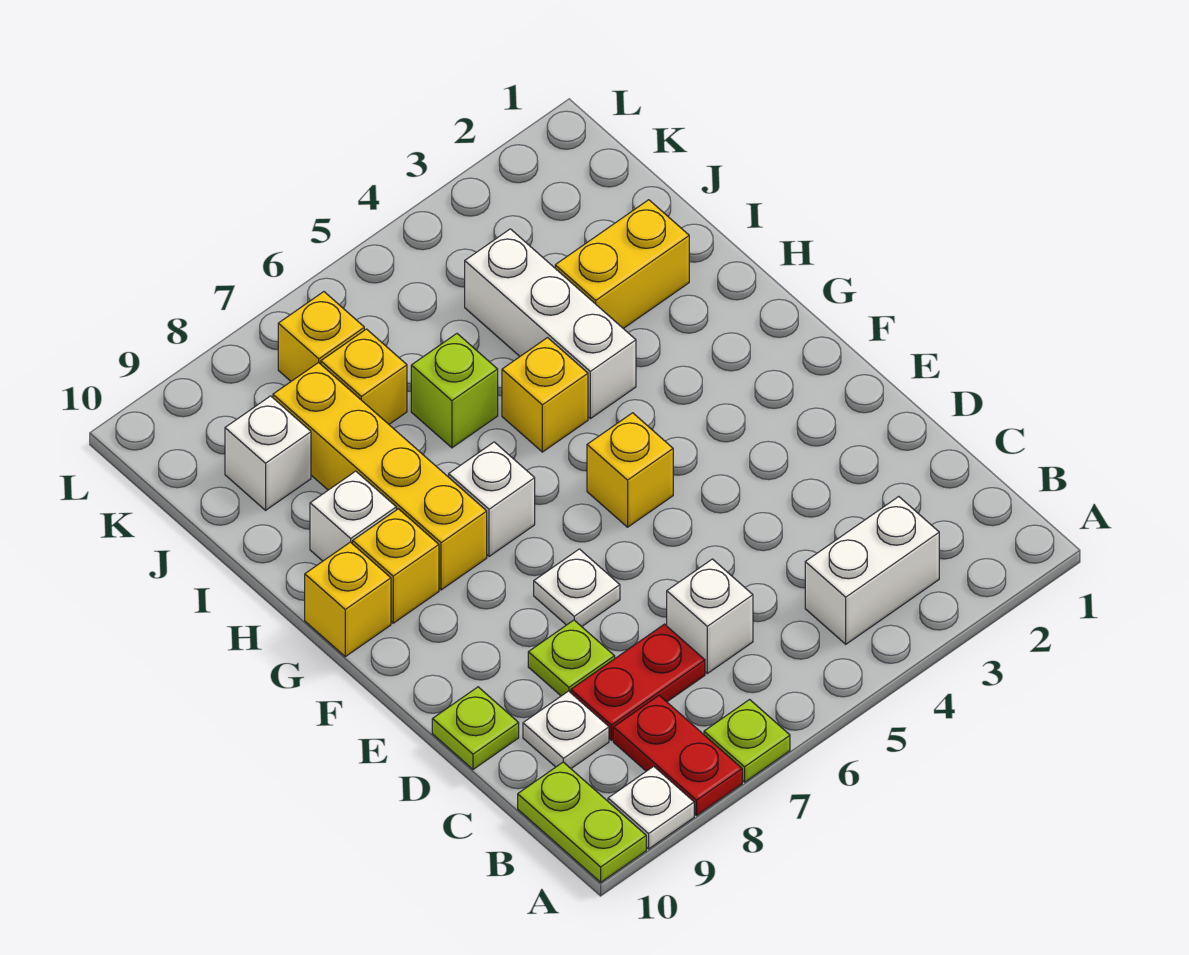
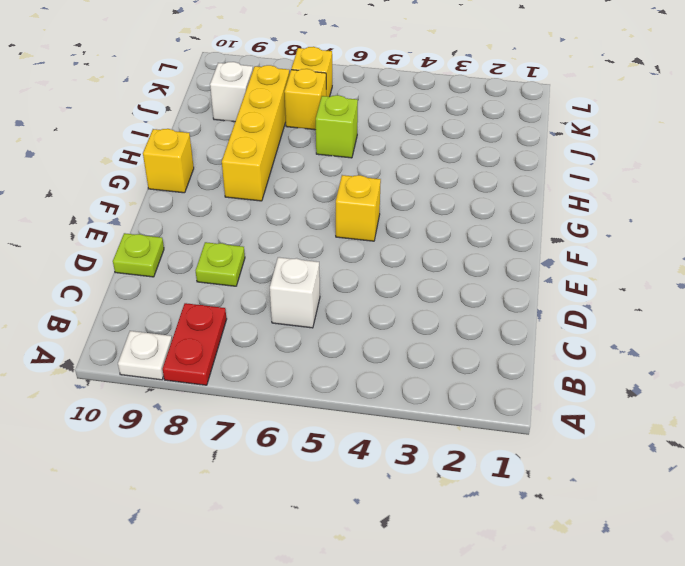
none -> lime plate A7 level 1
none -> lime plate A10:B10 level 1
none -> white brick B3:B4 level 1

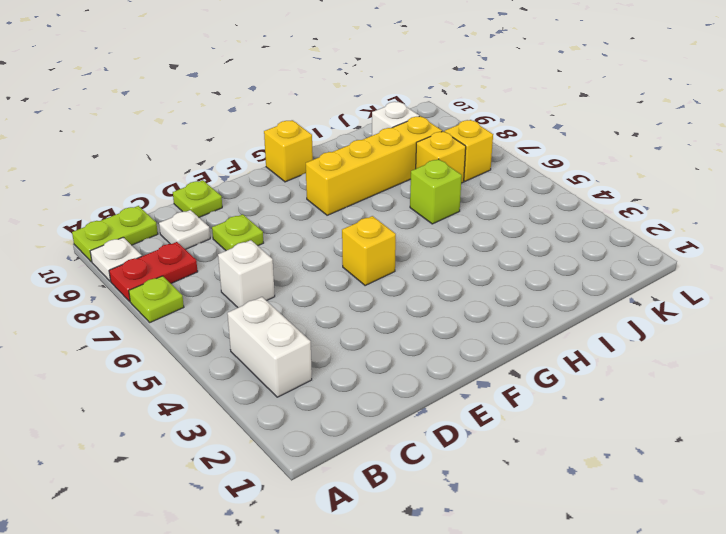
none -> red plate C7:C8 level 1
none -> white plate E7 level 1
none -> white brick G7 level 1

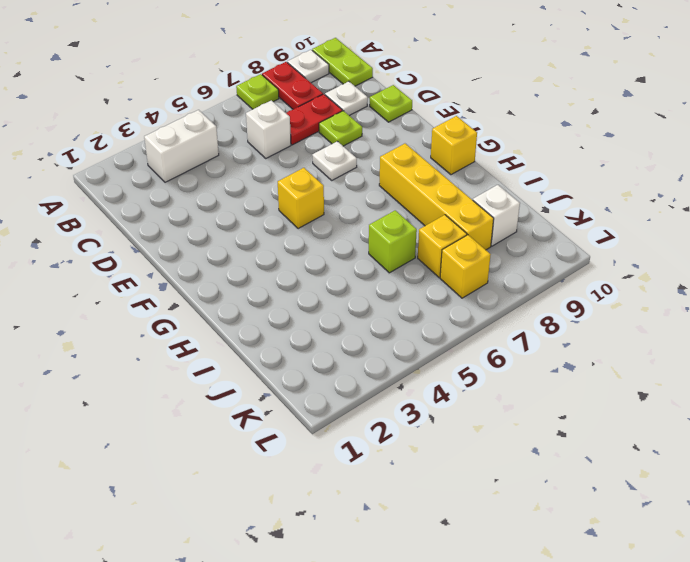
none -> white brick G7 level 1
none -> yellow brick G9 level 1
none -> white brick H4:J4 level 1

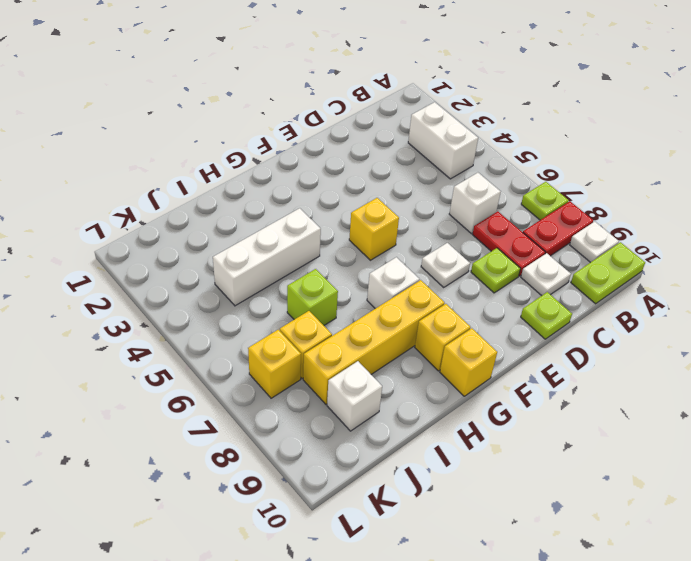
none -> yellow brick H5 level 1
none -> white brick H9 level 1
none -> yellow brick I2:I3 level 1

